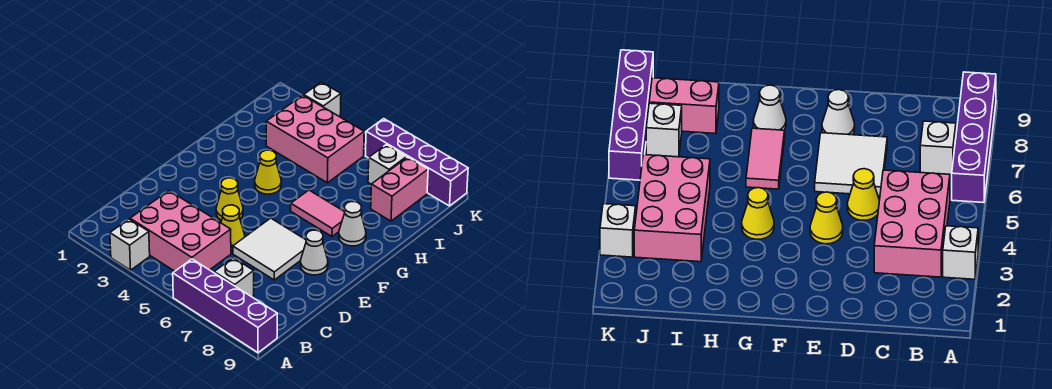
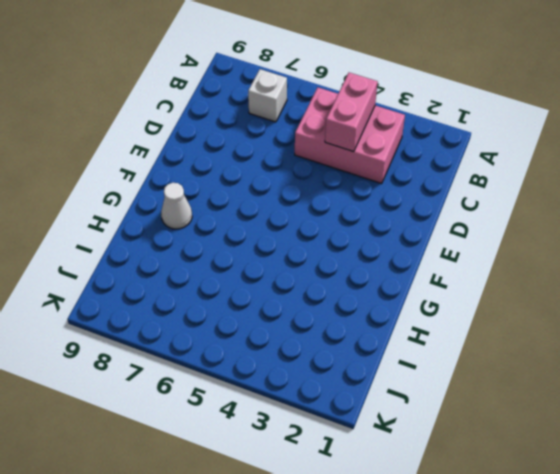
pink brick B4:C4 level 2 -> pink brick I8:J8 level 1
none -> white brick A3 level 1
none -> purple brick A6:A9 level 1
none -> yellow cone D5 level 1

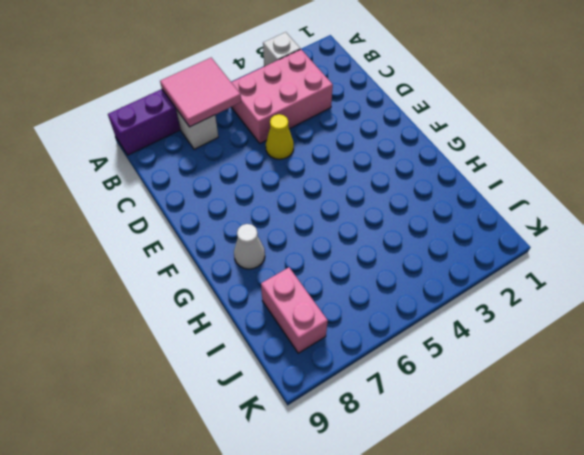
pink tile A6:B7 level 2 -> none
none -> white tile D6:E7 level 1
none -> yellow cone E4 level 1
none -> white cone E8 level 1

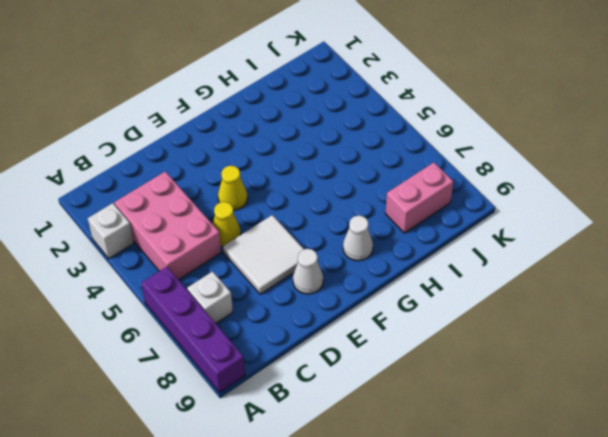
none -> yellow cone G4 level 1
none -> pink tile G6:G7 level 1
none -> pink brick I3:J5 level 1

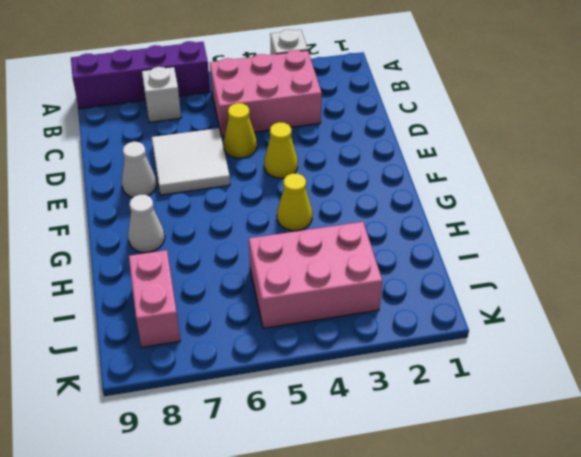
none -> pink tile G6:G7 level 1
none -> white brick J7 level 1
none -> white brick K3 level 1

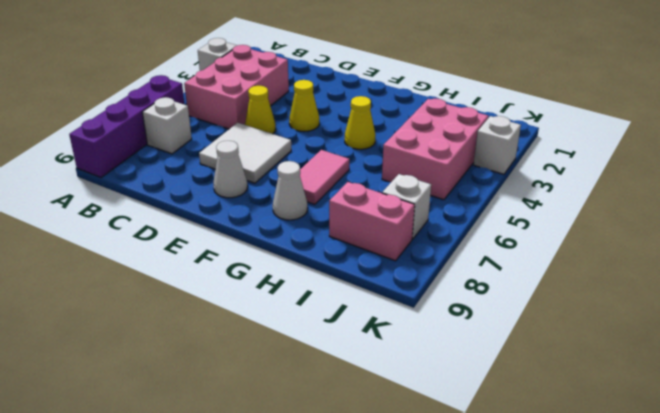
none -> purple brick K6:K9 level 1

